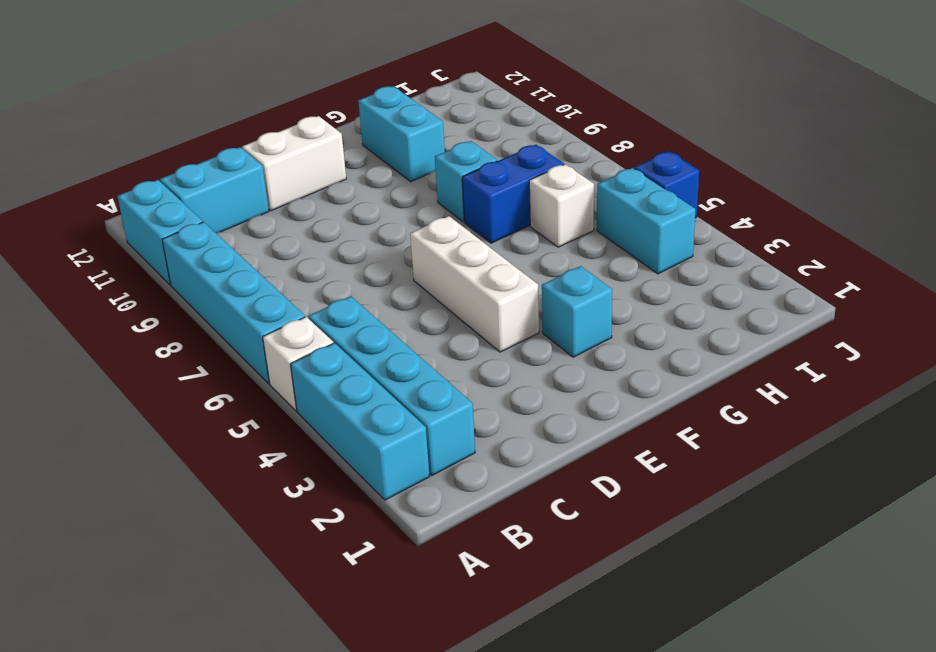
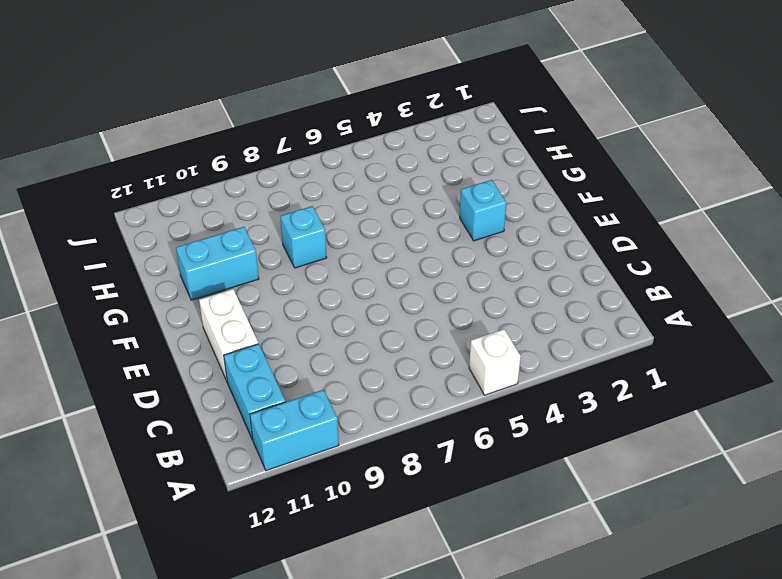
none -> cyan brick A2:A4 level 1
none -> cyan brick A6:A9 level 1
none -> cyan brick B2:B5 level 1

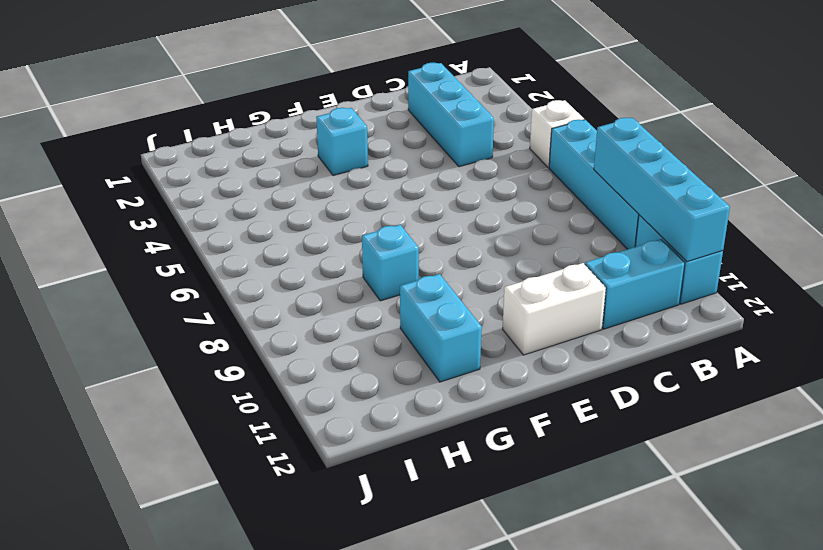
cyan brick A8:A11 level 2 -> cyan brick B2:B5 level 1
cyan brick C2:C4 level 1 -> cyan brick A2:A4 level 1
none -> white brick E4:E6 level 1
none -> blue brick G7:H7 level 1
none -> white brick H6 level 1

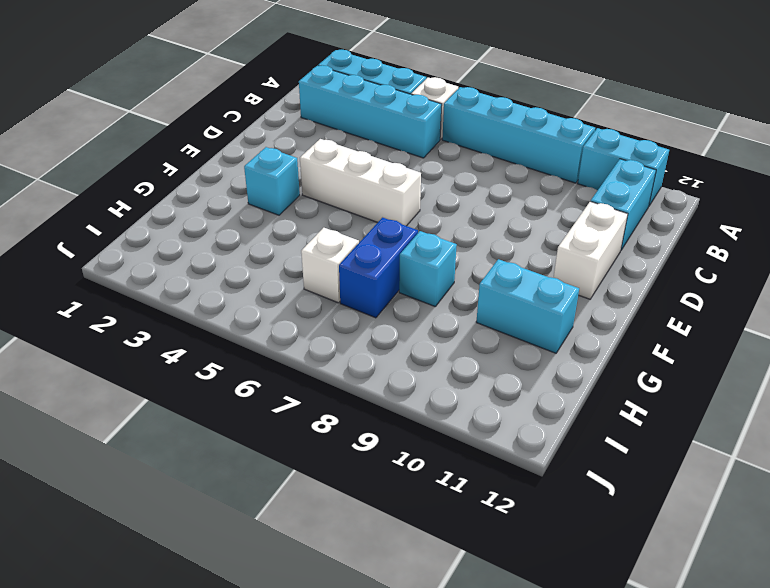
none -> cyan brick I4:I5 level 1
none -> blue brick J5 level 1

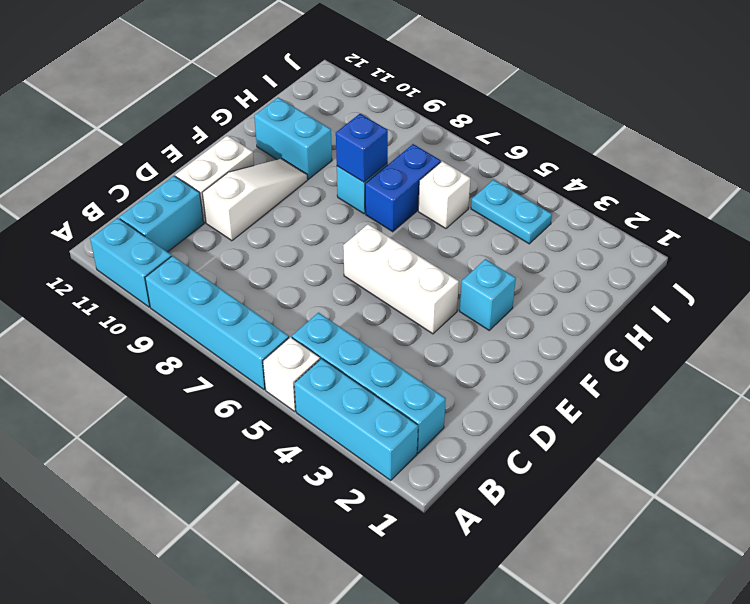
white slope D10:F10 level 1 top D -> none
blue brick G8 level 2 -> blue brick J5 level 1
cyan plate I4:I5 level 1 -> cyan brick I4:I5 level 1

